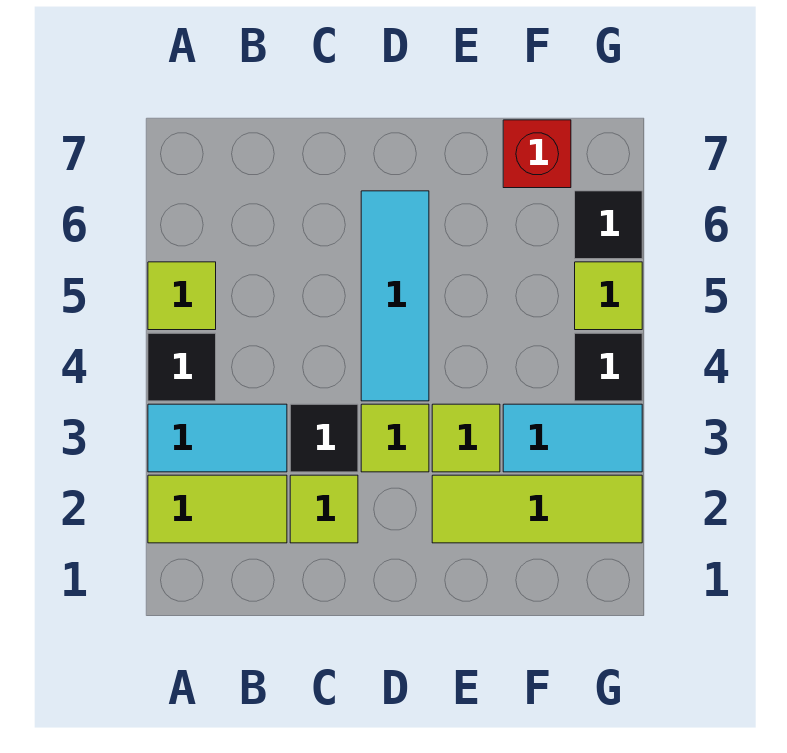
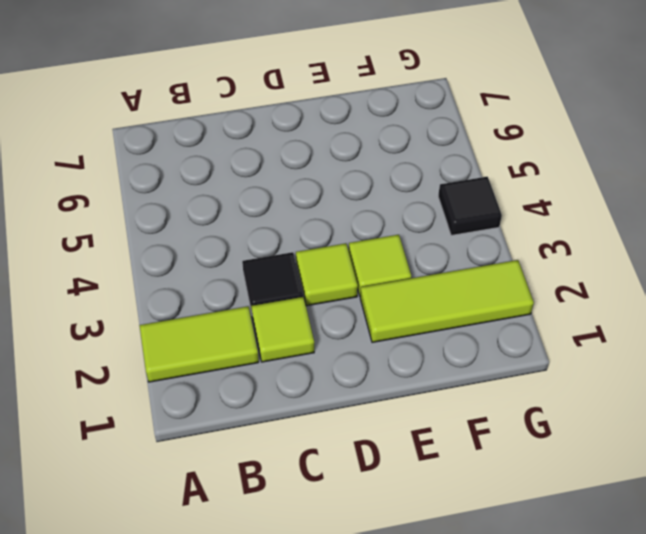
none -> cyan tile A3:B3 level 1
none -> black tile A4 level 1
none -> lime tile A5 level 1

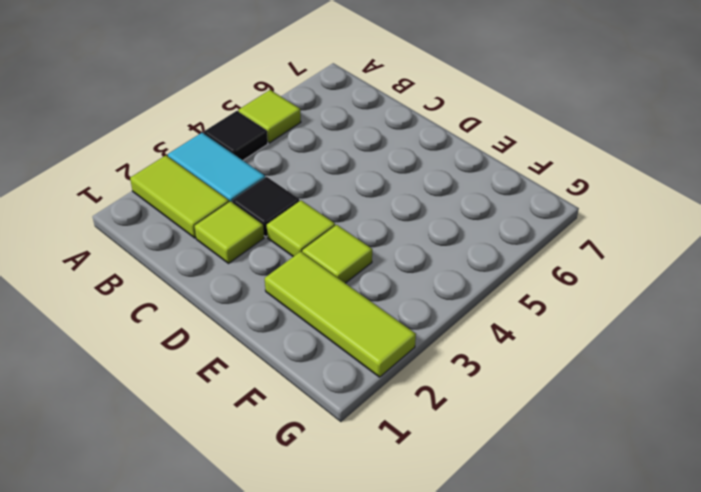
none -> cyan tile D4:D6 level 1
none -> cyan tile F3:G3 level 1
none -> red brick F7 level 1

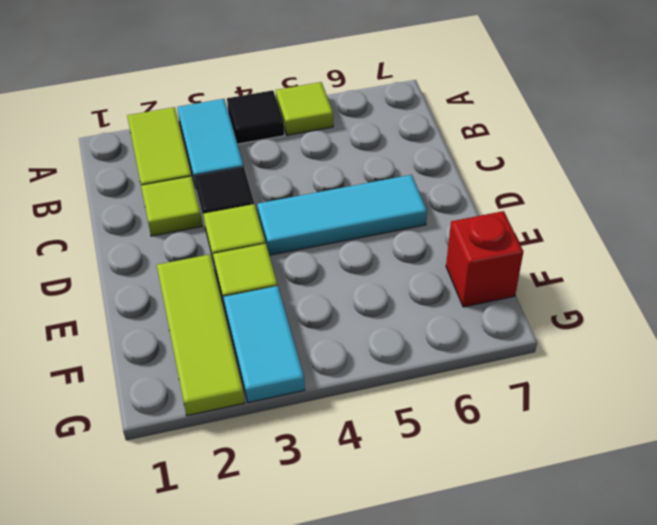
none -> black tile G4 level 1
none -> lime tile G5 level 1
none -> black tile G6 level 1

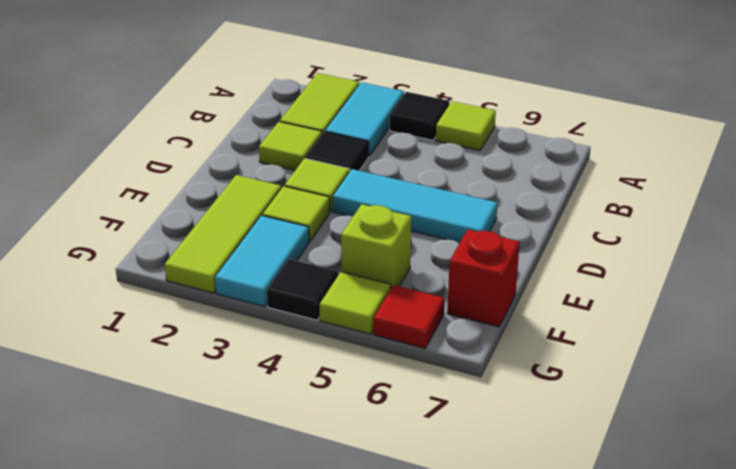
lime brick F5 level 1 -> none
red tile G6 level 1 -> black tile G6 level 1

